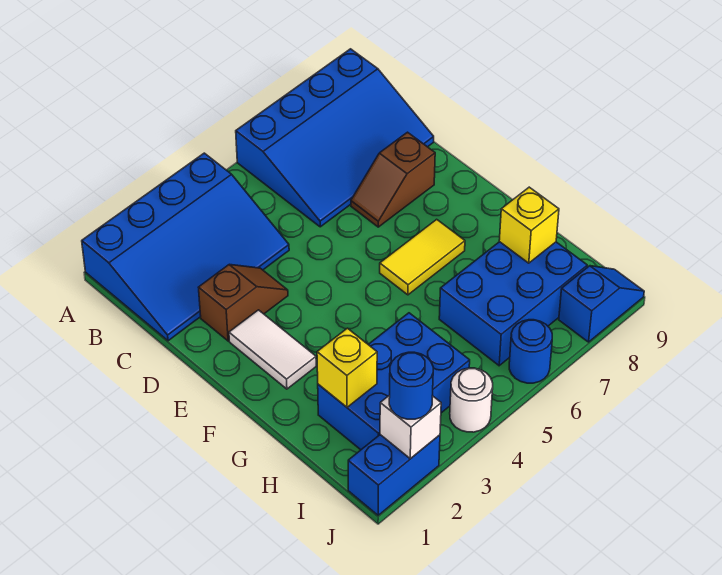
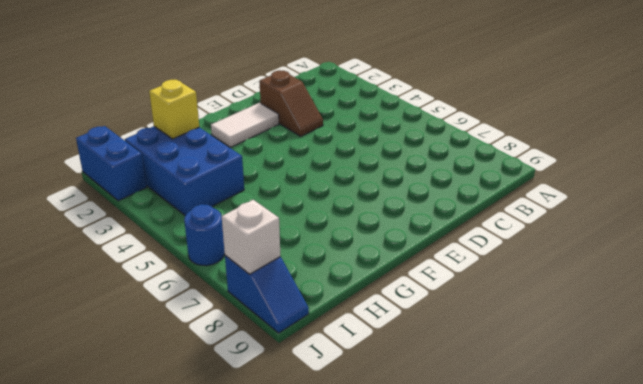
white brick J8 level 2 -> white brick J2 level 2
none -> blue slope A1:C4 level 1 top A
none -> blue slope A6:C9 level 1 top A
none -> brown slope D7:D8 level 1 top 8

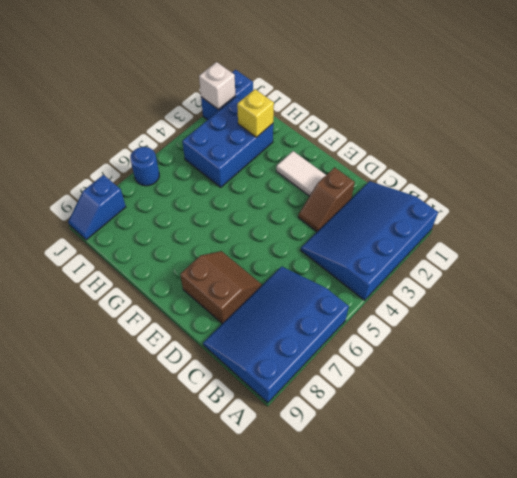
brown slope D7:E8 level 1 top 8 -> brown slope D7:D8 level 1 top 8
none -> yellow tile F6:F7 level 1
none -> blue brick H6:I8 level 1
none -> white round brick J4 level 1

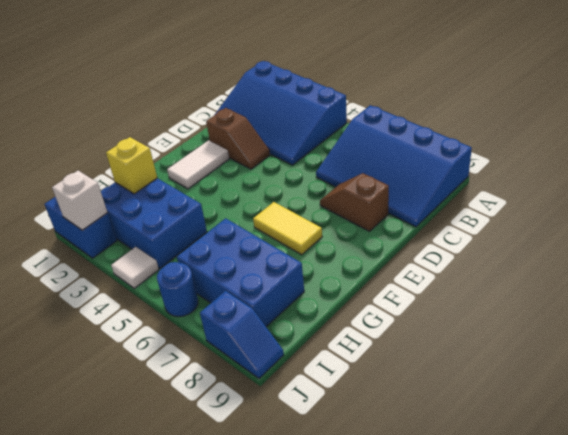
white tile J4 level 1 -> white round brick J4 level 1
none -> yellow brick H8 level 2
none -> blue round brick J2 level 3

